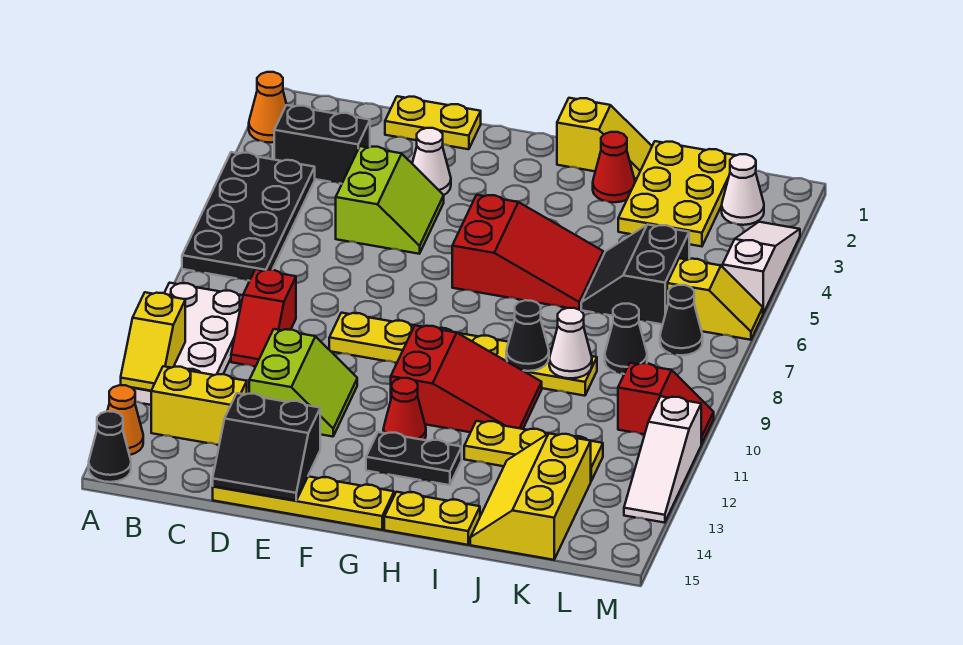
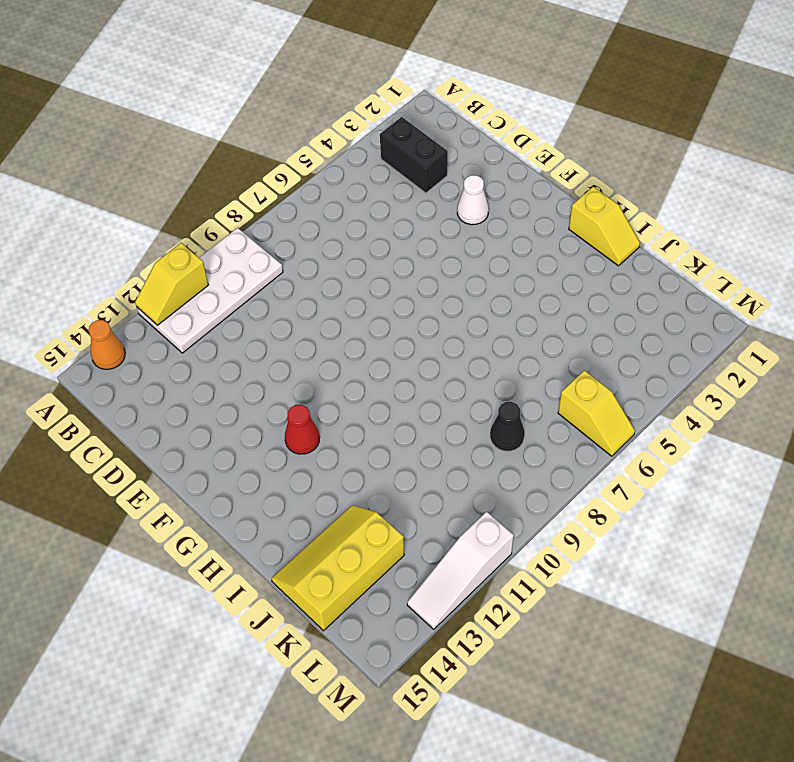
none -> orange cone A2 level 1
none -> black plate A4:B7 level 1
none -> black cone A15 level 1
none -> yellow brick B13:C13 level 1

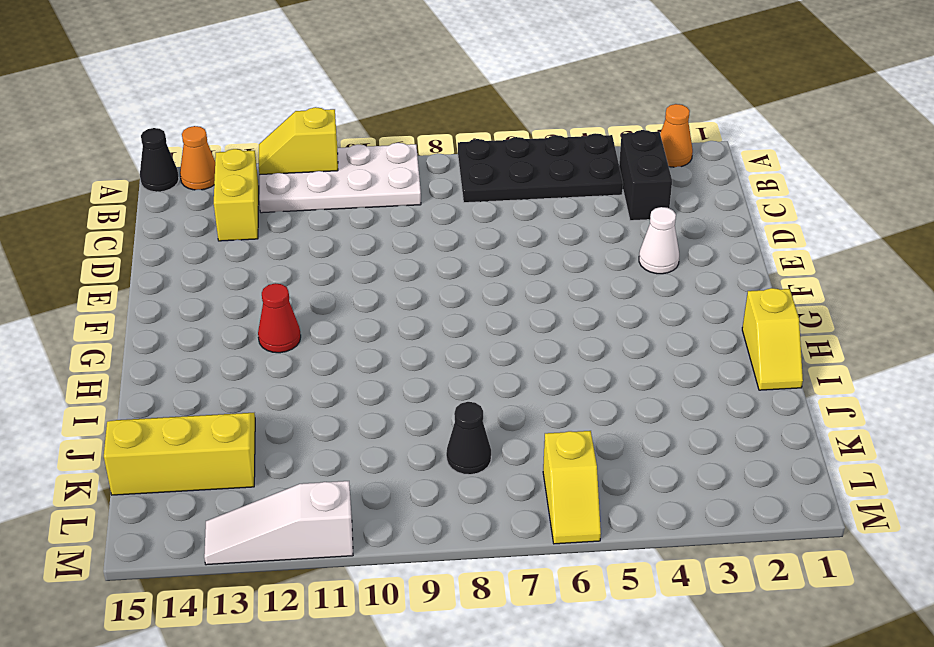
none -> red slope C9:C10 level 1 top 9
none -> yellow plate D1:E1 level 1
none -> lime slope D4:E5 level 1 top D
none -> lime slope D11:E12 level 1 top D

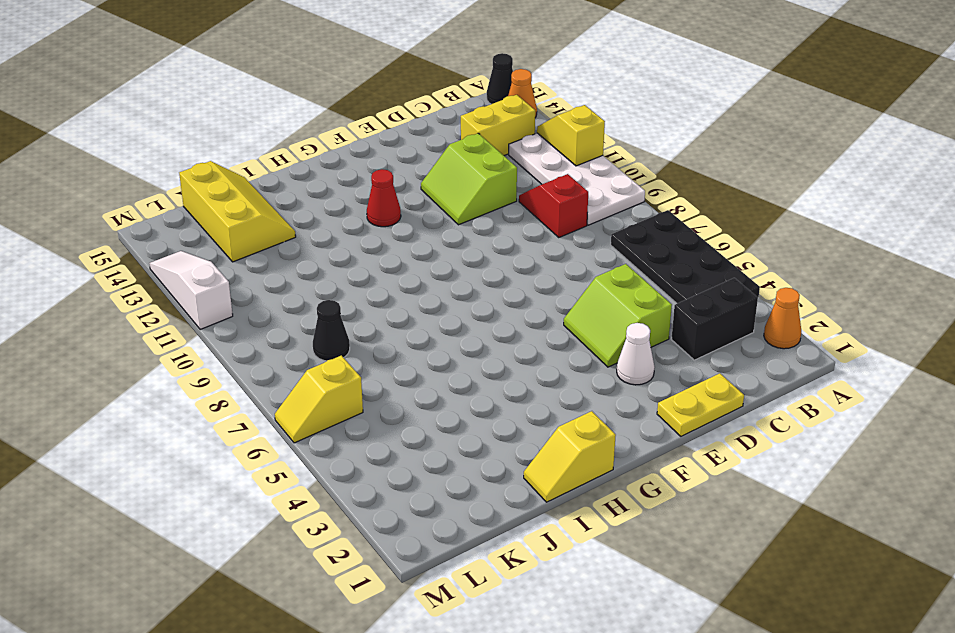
none -> yellow plate D15:G15 level 1
none -> yellow plate E9:J9 level 1
none -> red slope G5:I6 level 1 top G
none -> red slope G10:I11 level 1 top G

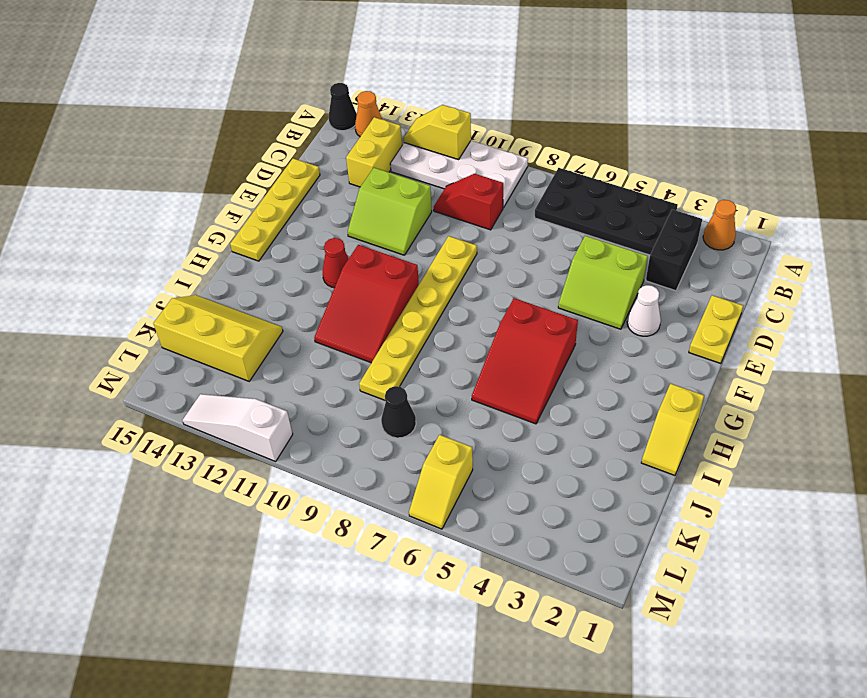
none -> black plate G13:H13 level 1
none -> yellow plate H15:I15 level 1
none -> red cone I2 level 1
none -> yellow plate I12:K12 level 1

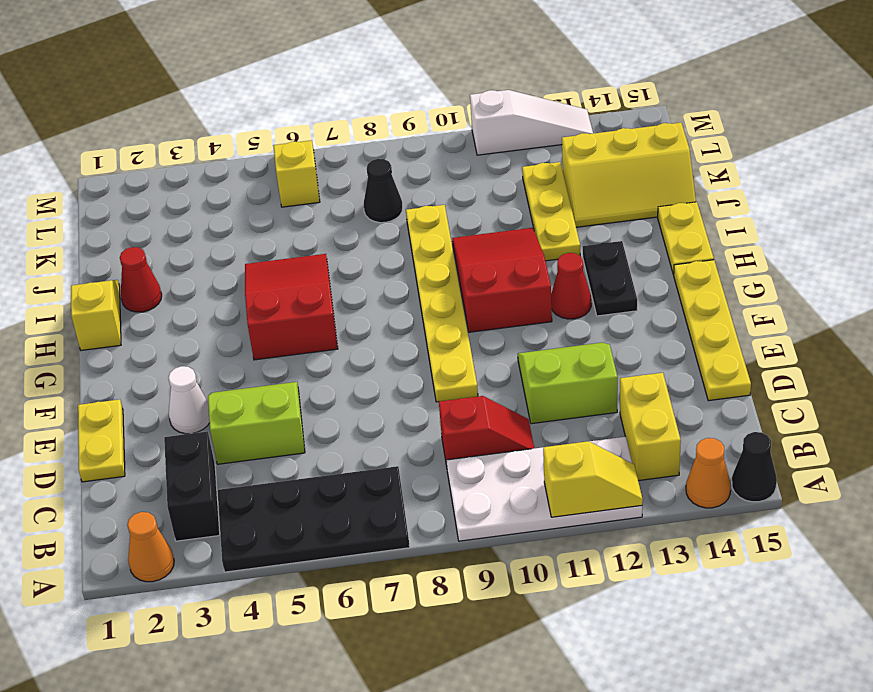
none -> yellow plate J1:K3 level 1
none -> black slope J5:K6 level 1 top K
none -> white cone L2 level 1
none -> black cone L7 level 1

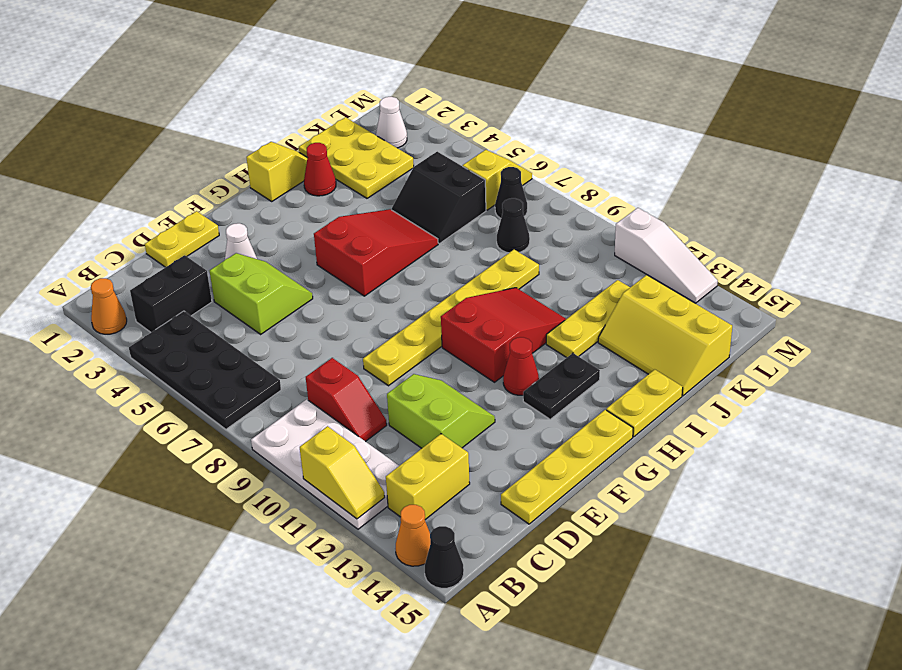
none -> red slope L10:M10 level 1 top L
none -> white slope M3:M5 level 1 top 5
none -> black slope D14:E15 level 2 top 14
none -> black cone I9 level 2

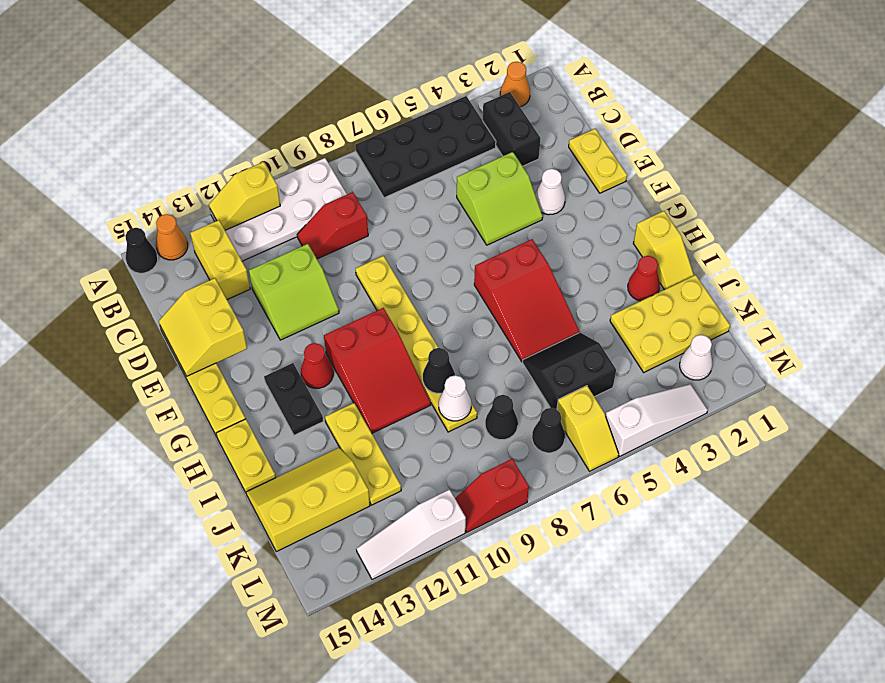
yellow slope D14:E15 level 2 top 14 -> black slope D14:E15 level 2 top 14
red slope M9:M10 level 1 top 9 -> red slope L10:M10 level 1 top L

